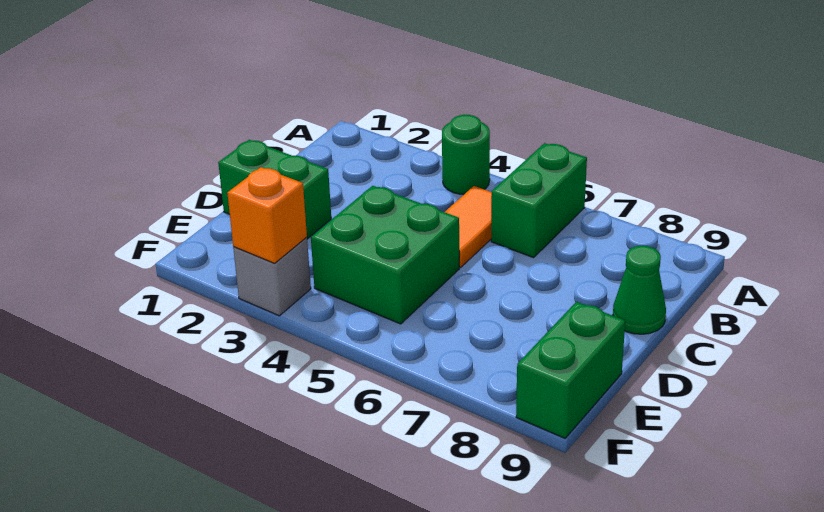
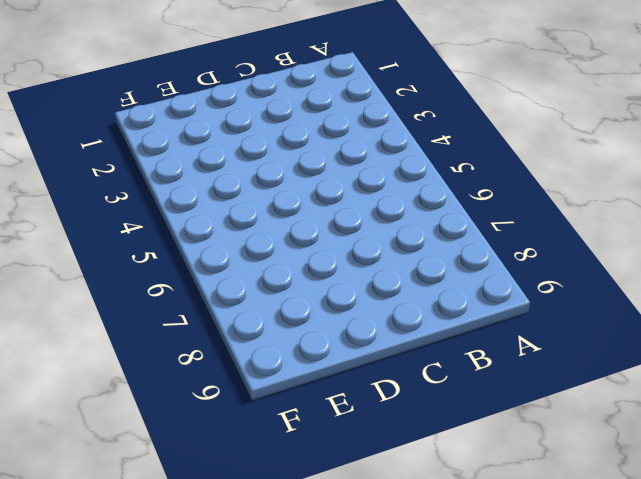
none -> green round brick A4 level 1
none -> green brick A6:B6 level 1

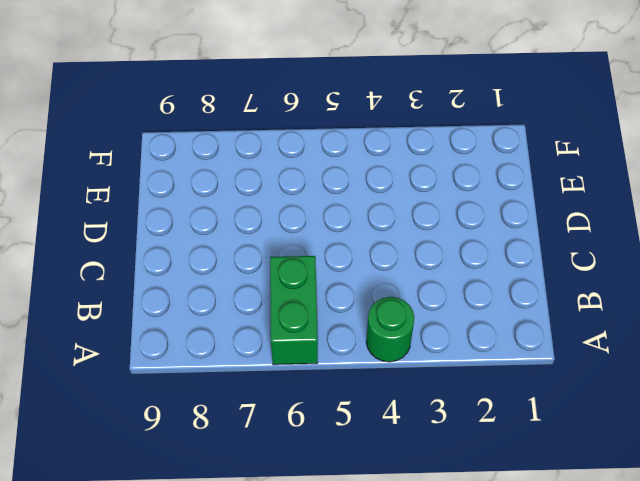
none -> orange tile B5:C5 level 1
none -> green cone C9 level 1

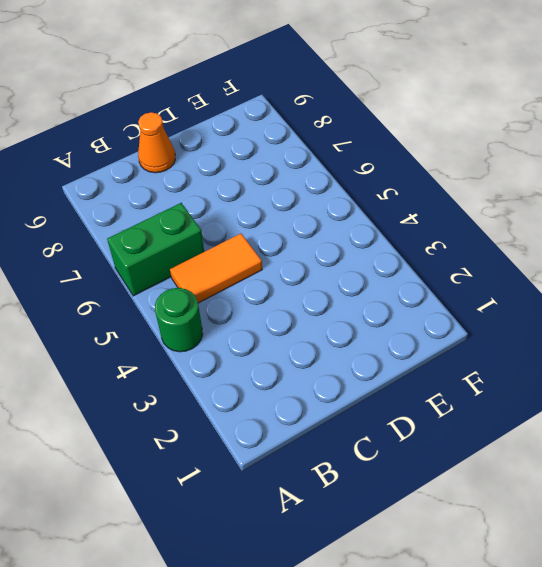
orange cone C9 level 1 -> green cone C9 level 1
none -> green brick D1:D2 level 1
none -> green brick D4:E5 level 1

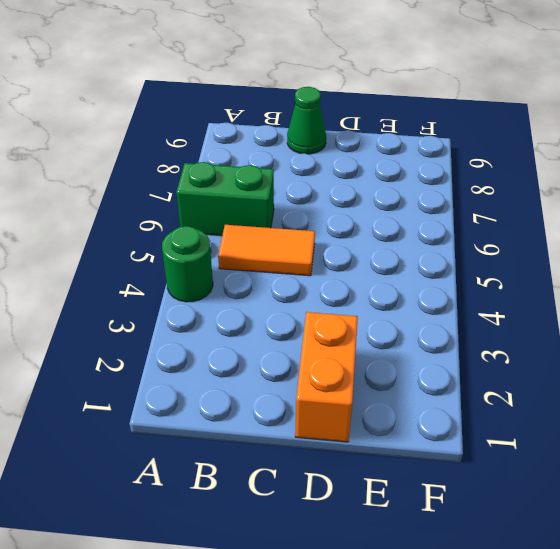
orange brick D1:D2 level 1 -> green brick D1:D2 level 1
none -> green brick D4:E5 level 1
none -> green brick E9:F9 level 1

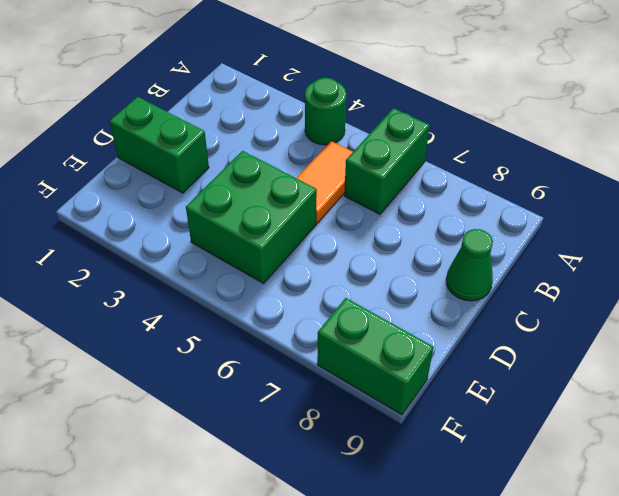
green brick F8:F9 level 1 -> green brick E9:F9 level 1
none -> grey brick F3 level 1
none -> orange brick F3 level 2

